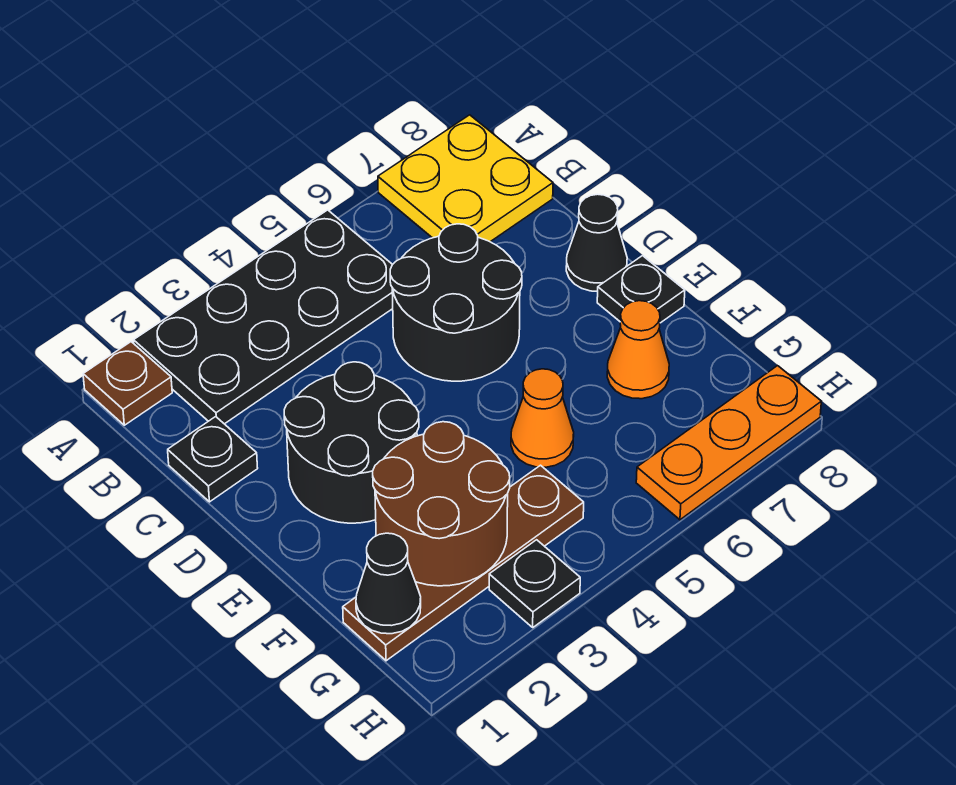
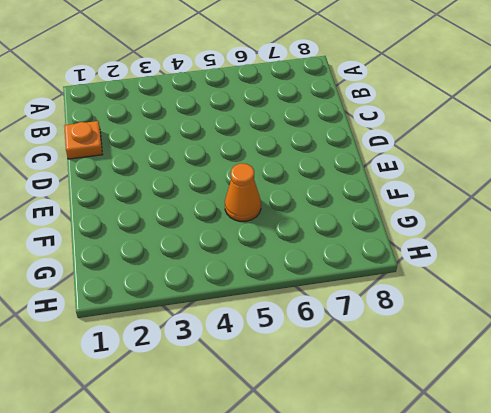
orange plate C1 level 1 -> black plate C1 level 1
none -> brown plate A1 level 1
none -> black plate A2:B5 level 1
none -> yellow plate A7:B8 level 1

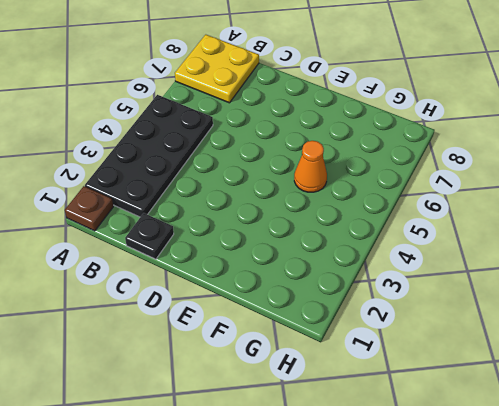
none -> black round brick C5:D6 level 1
none -> black round brick D2:E3 level 1
none -> black cone D8 level 1

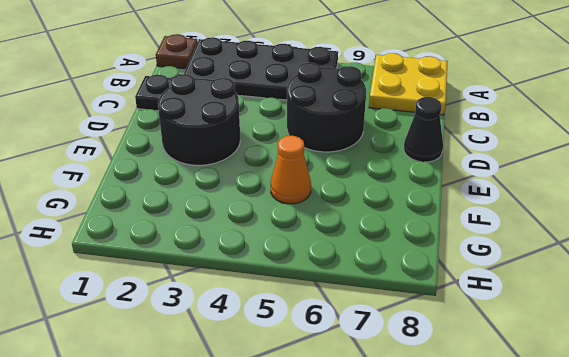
none -> black plate E8 level 1
none -> orange cone F7 level 1
none -> brown plate G1:G4 level 1

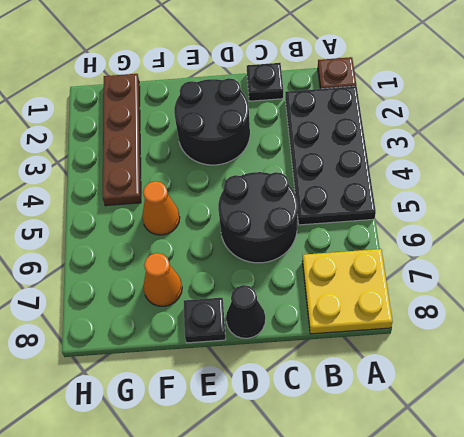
none -> black plate H3 level 1
none -> orange plate H6:H8 level 1
none -> brown round brick F2:G3 level 2

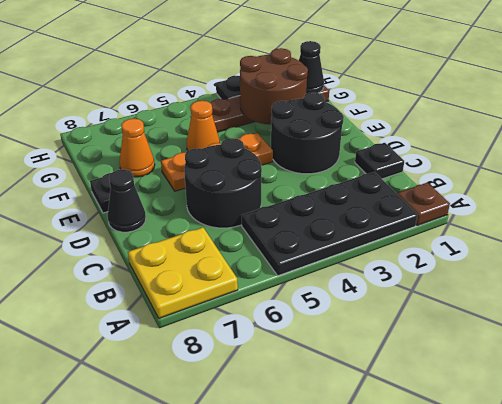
orange plate E4:E6 level 1 -> orange plate H6:H8 level 1

